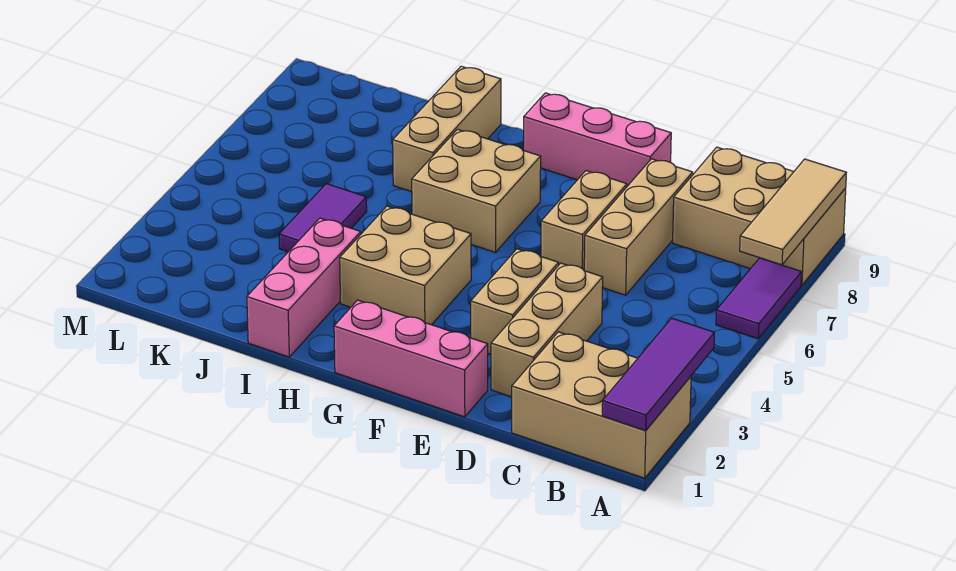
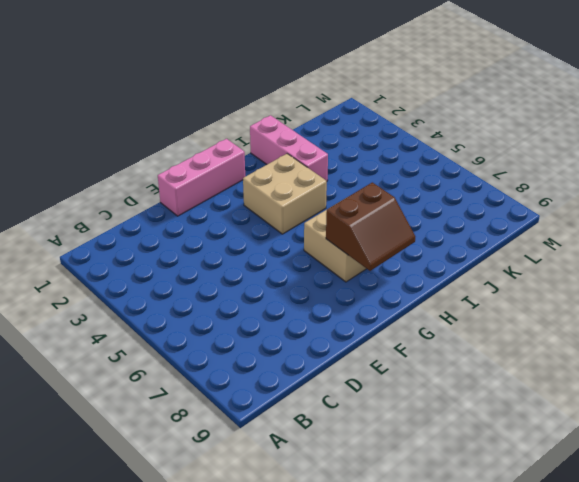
brown slope G7:H8 level 2 top 7 -> none
none -> tan brick A1:C2 level 1
none -> purple tile A6:A7 level 1
none -> tan brick A8:C9 level 1

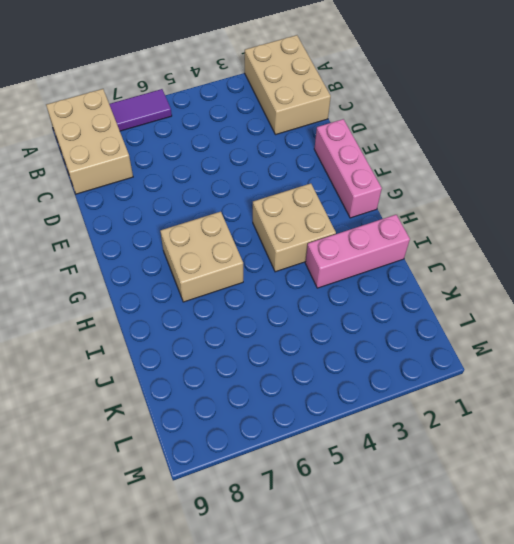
none -> tan brick D2:D4 level 1
none -> tan brick D6:D8 level 1
none -> tan brick E3:E4 level 1

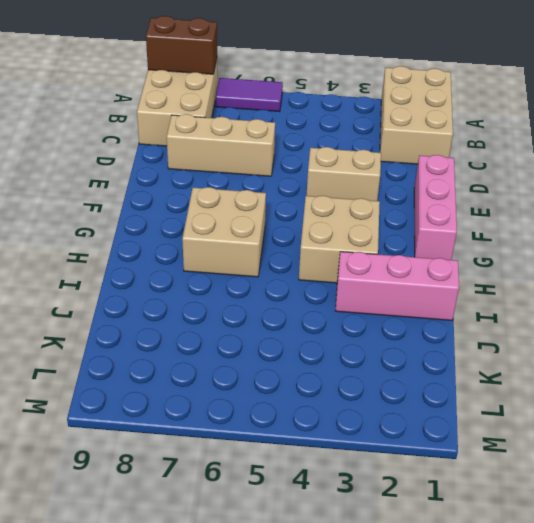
brown brick A8:A9 level 2 -> tan tile A7:A9 level 2
none -> tan brick D2:D4 level 1
none -> tan brick E6:E7 level 1
none -> pink brick E9:G9 level 1

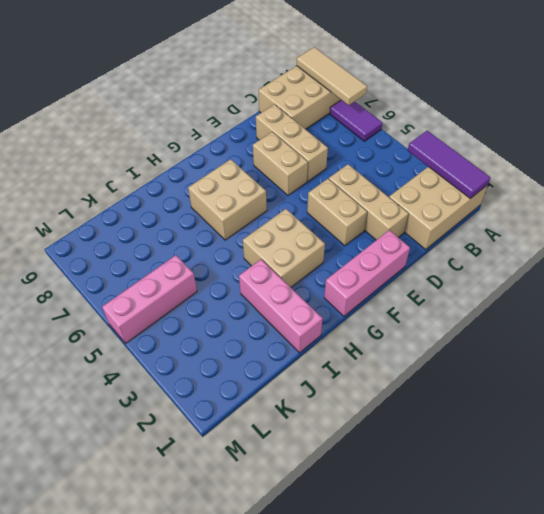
pink brick K5:M5 level 1 -> pink brick E9:G9 level 1
none -> tan brick I7:I9 level 1
none -> purple tile J4:J5 level 1

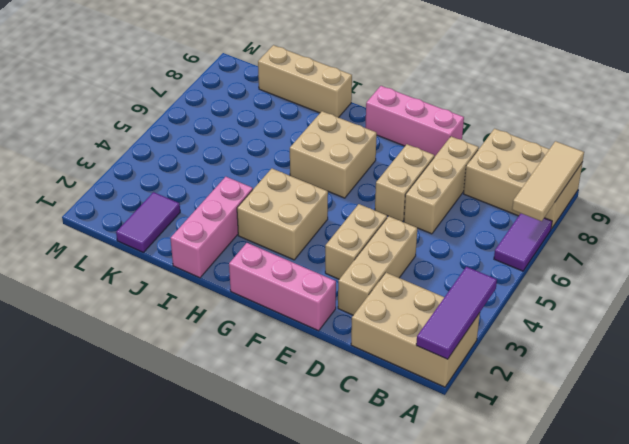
tan brick I9:K9 level 1 -> tan brick I7:I9 level 1
purple tile K1:K2 level 1 -> purple tile J4:J5 level 1

